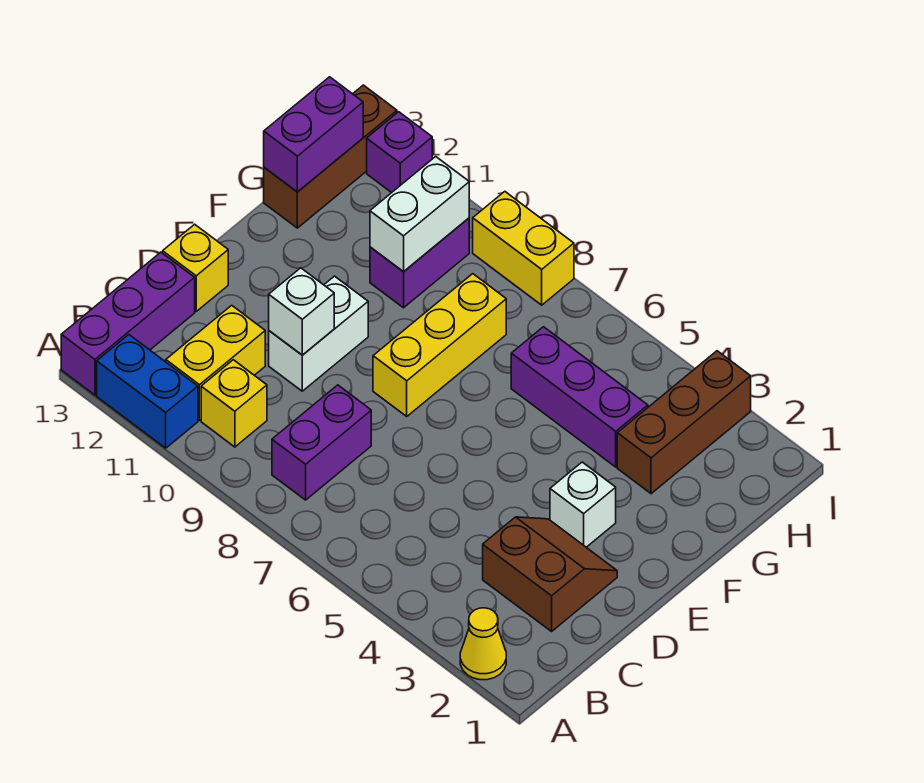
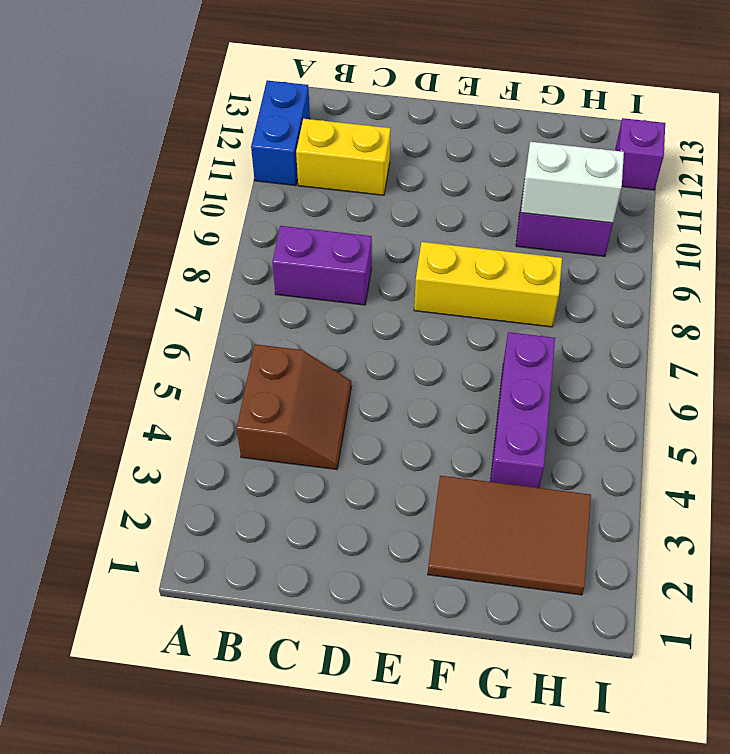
brown slope B4:C5 level 1 top B -> brown slope C2:D3 level 1 top C
brown tile F2:H3 level 1 -> brown brick G3:I3 level 1
none -> yellow cone A2 level 1
none -> purple brick A13:C13 level 1
none -> yellow brick B10 level 1

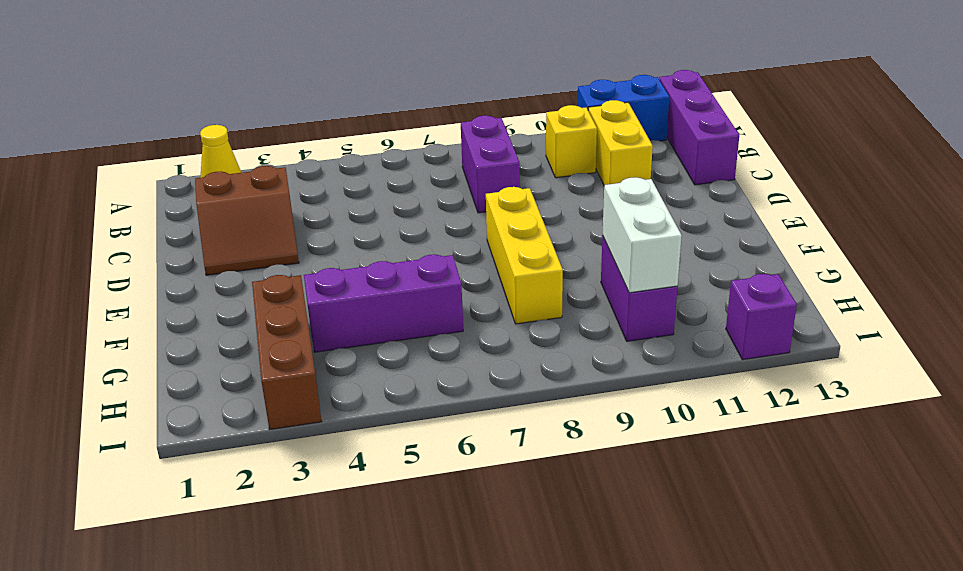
none -> white brick D10:E10 level 1
none -> yellow brick D13 level 1
none -> white brick E3 level 1

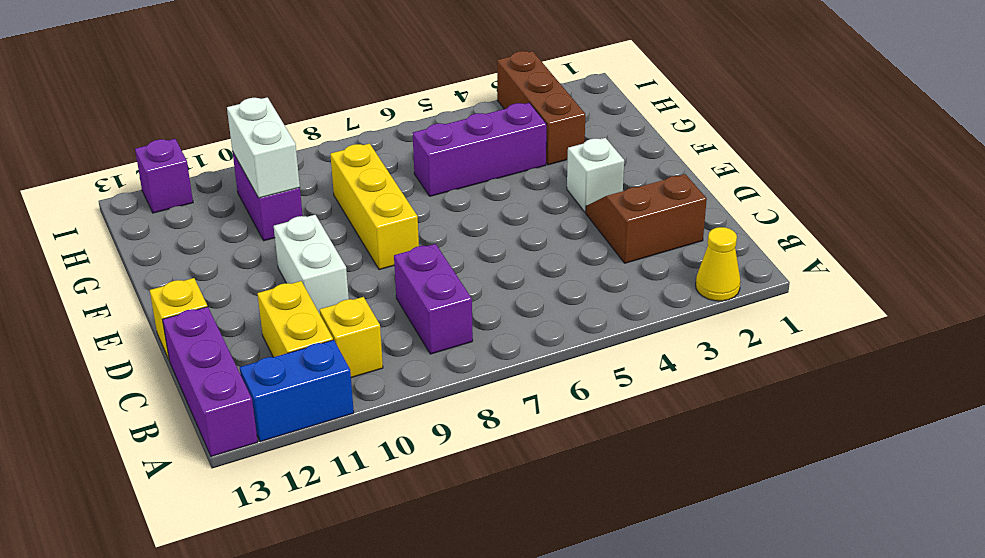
none -> brown brick G13:I13 level 1
none -> yellow brick I8:I9 level 1
none -> white brick D10 level 2

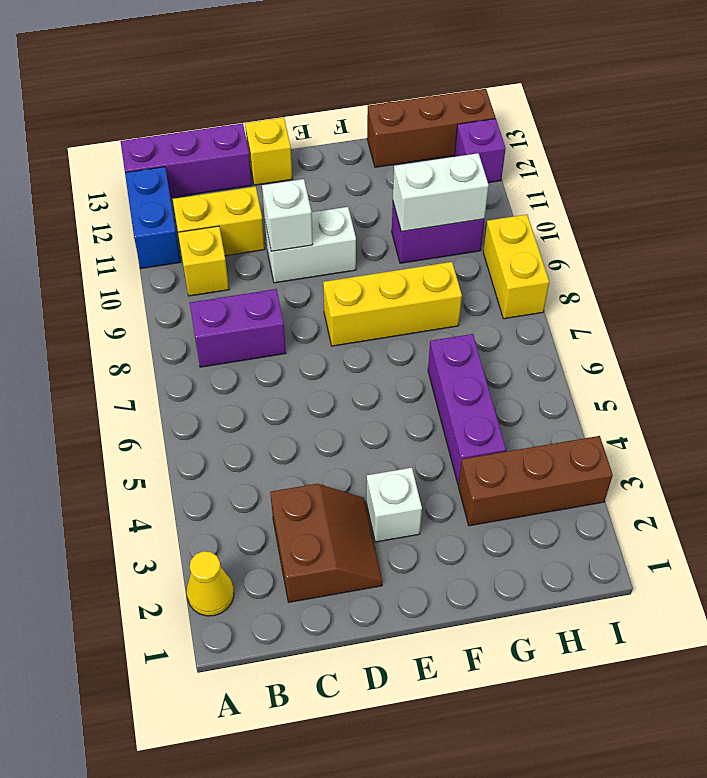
none -> purple brick G13:H13 level 2

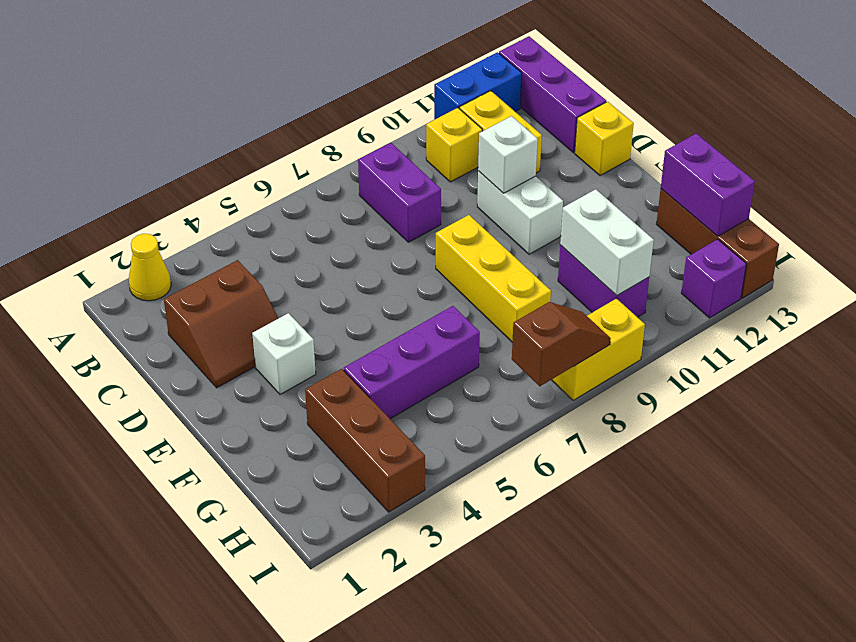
brown slope I7:I8 level 2 top 7 -> none

